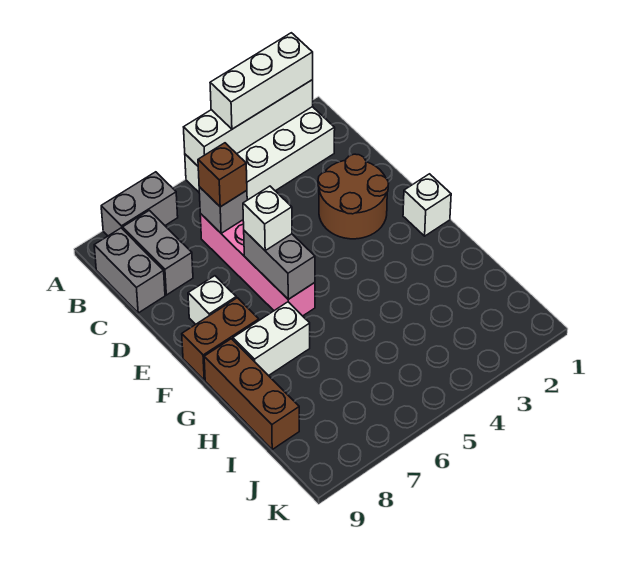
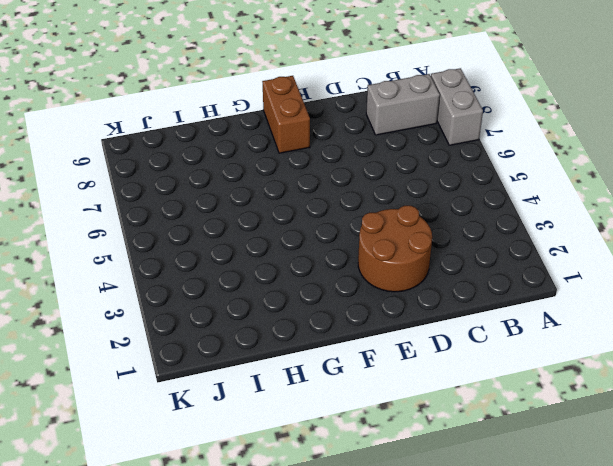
none -> white brick A2:B5 level 1
none -> grey brick B9:C9 level 1
none -> pink brick C6:F6 level 1

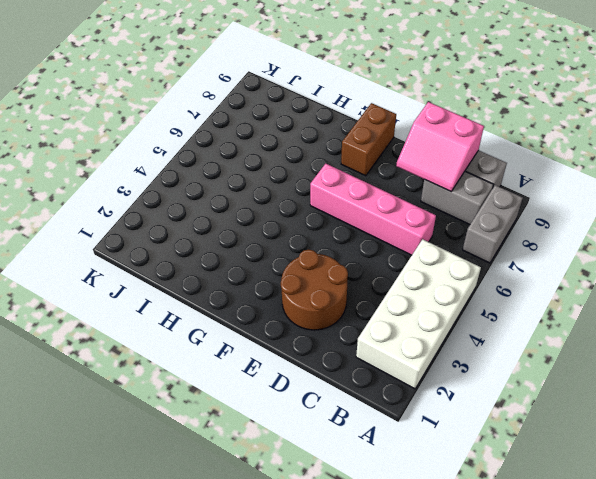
pink slope C8:D9 level 2 top 9 -> none
none -> white brick E8 level 1
none -> white brick F1 level 1
none -> white brick G7:G8 level 1

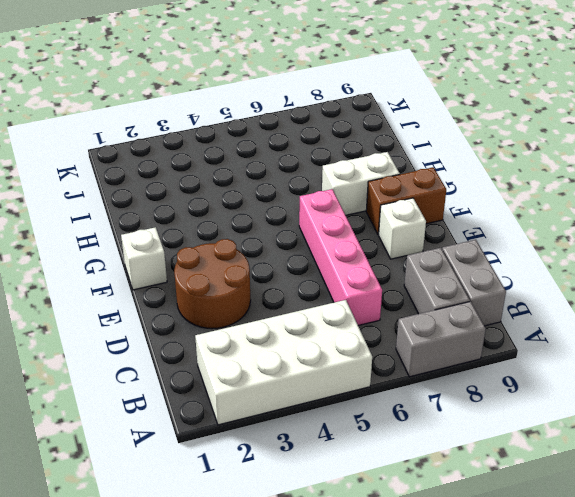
none -> brown brick G9:I9 level 1
none -> white brick A2:A5 level 2
none -> grey brick C6 level 2

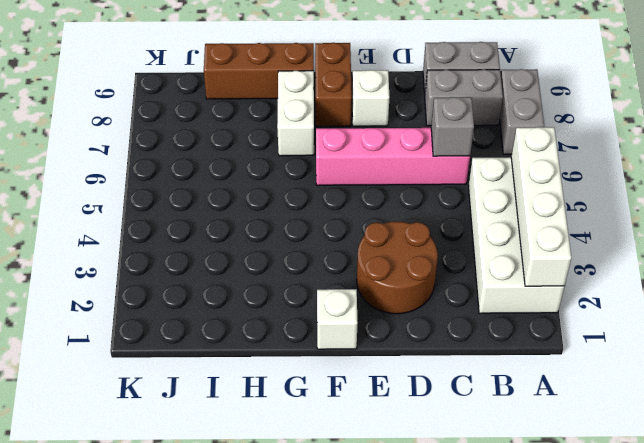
none -> grey brick E6:F6 level 2
none -> white brick A2:A4 level 3
none -> brown brick C6 level 3

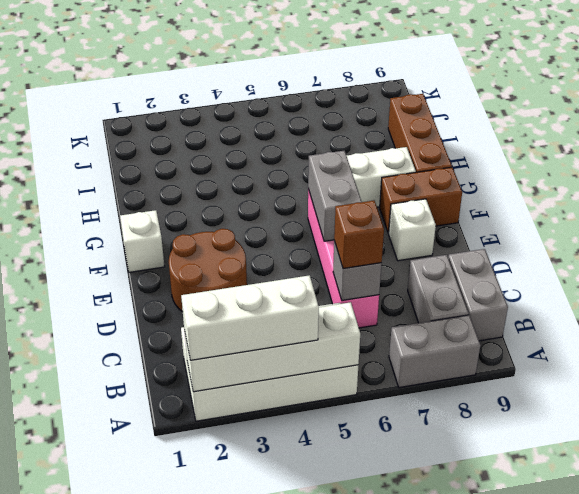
none -> white brick E6 level 3

